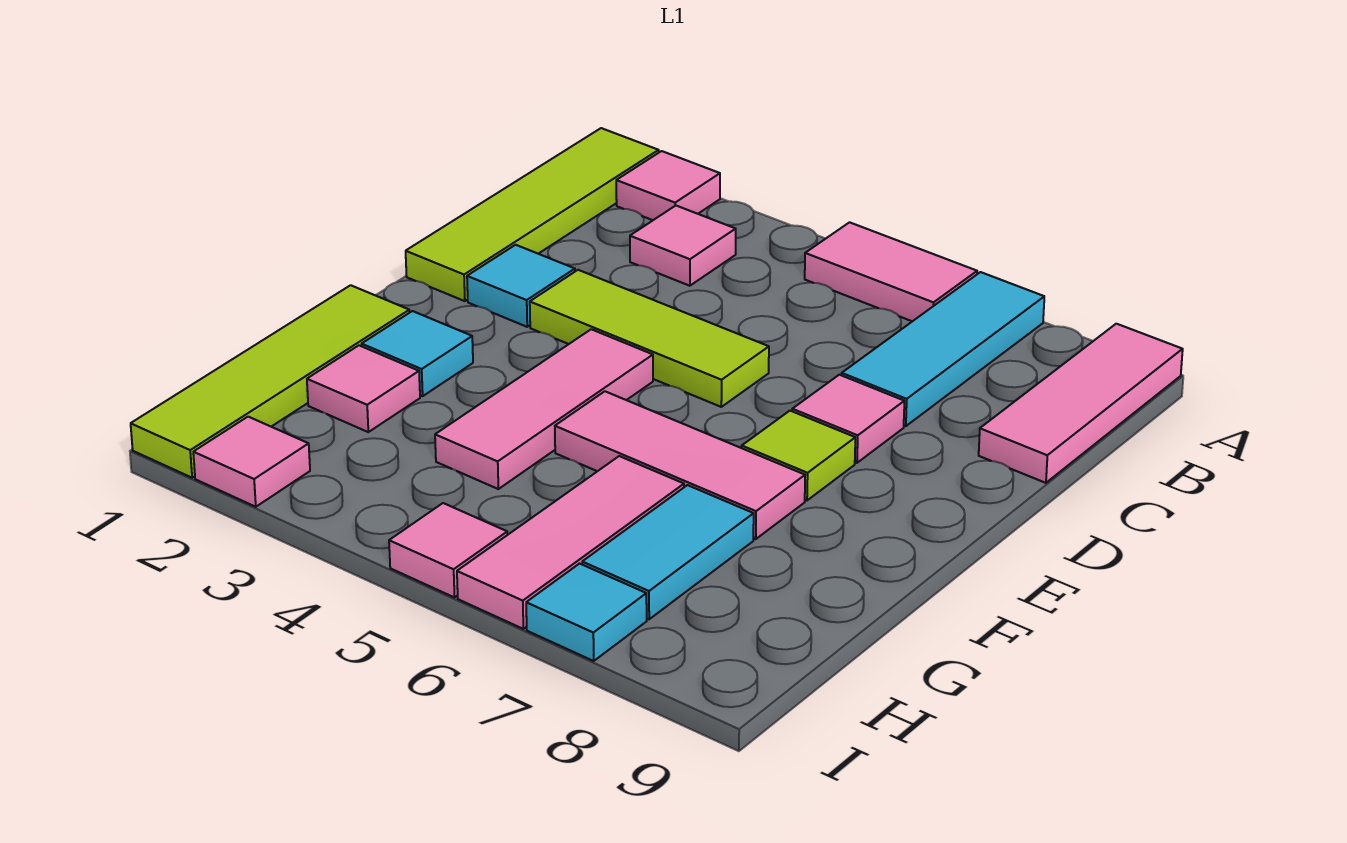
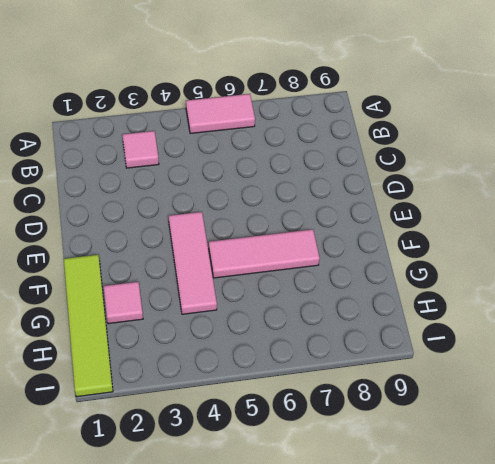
none -> lime tile A1:D1 level 1
none -> pink tile A2 level 1
none -> cyan tile A7:C7 level 1

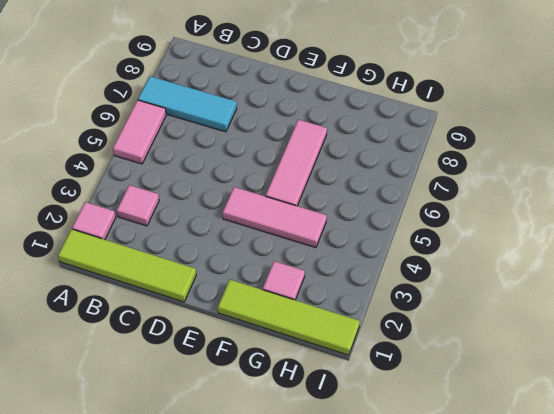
none -> pink tile A9:C9 level 1
none -> cyan tile D2 level 1
none -> lime tile D3:D5 level 1

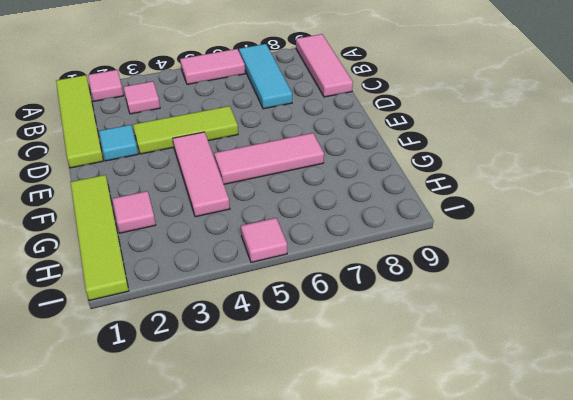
none -> pink tile D7 level 1
none -> lime tile E7 level 1
none -> cyan tile F2 level 1

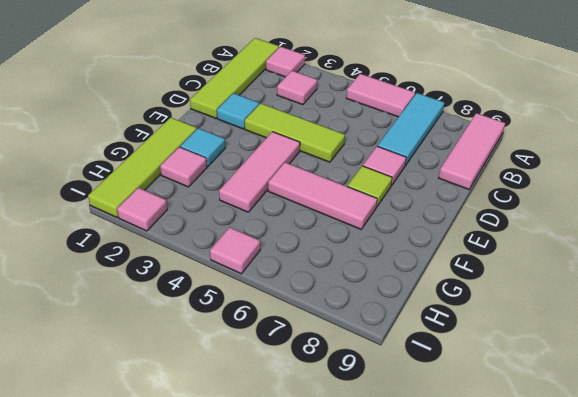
none -> pink tile G6:I6 level 1
none -> cyan tile G7:H7 level 1
none -> cyan tile I7 level 1

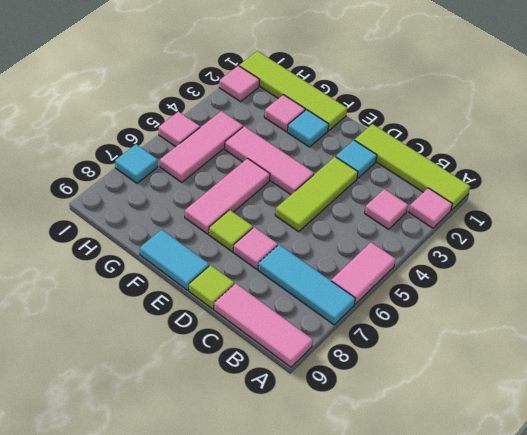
lime tile D9 level 1 -> none
cyan tile E9:F9 level 1 -> cyan tile G7:H7 level 1
pink tile H4:H6 level 1 -> pink tile G6:I6 level 1

